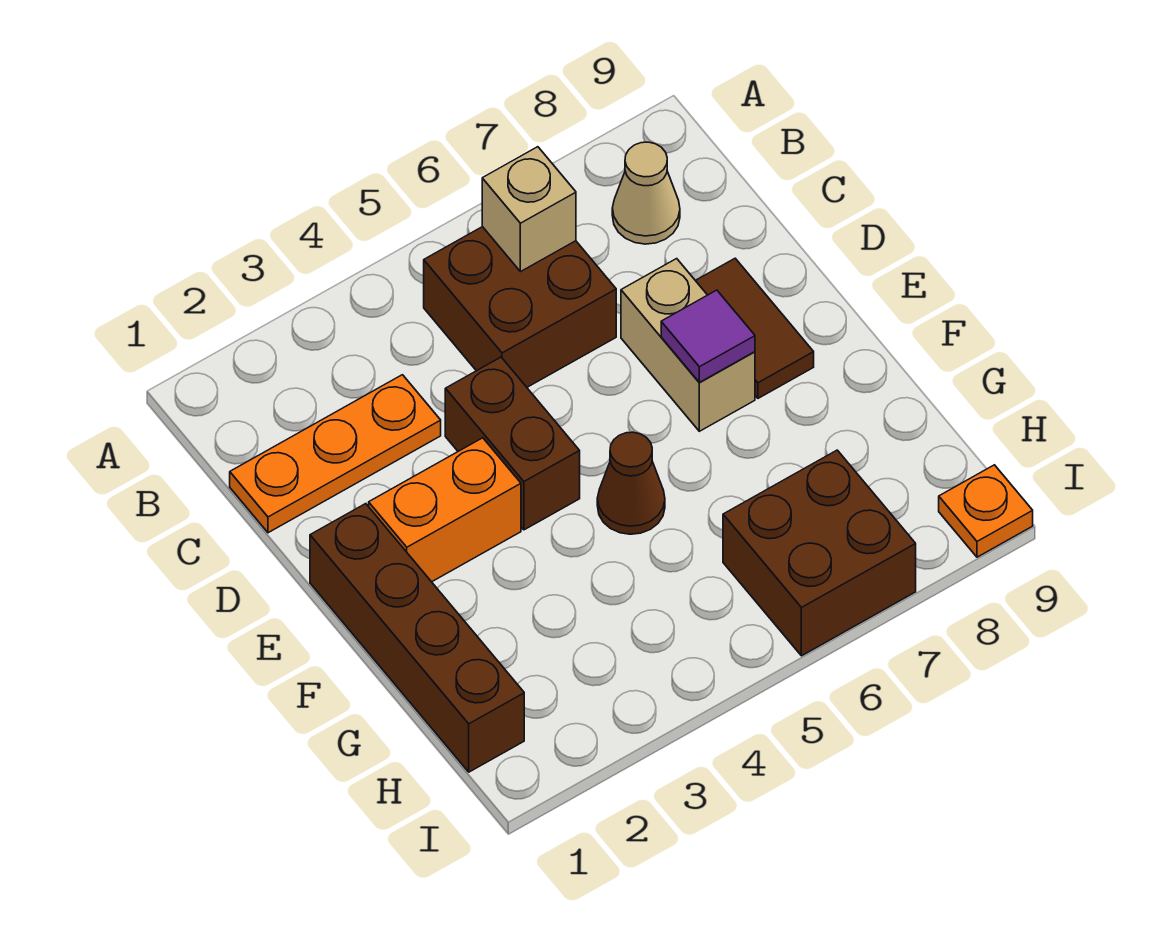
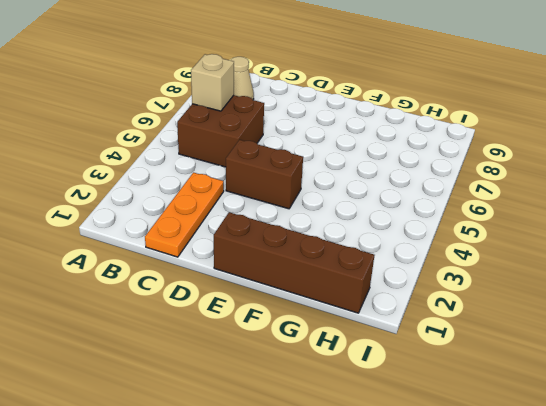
none -> tan brick D7:E7 level 1
none -> brown tile D8:E8 level 1
none -> orange brick E2:E3 level 1

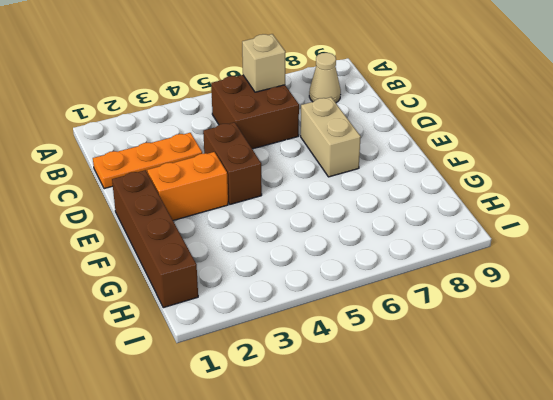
none -> brown tile D8:E8 level 1
none -> brown cone F5 level 1
none -> brown brick H6:I7 level 1

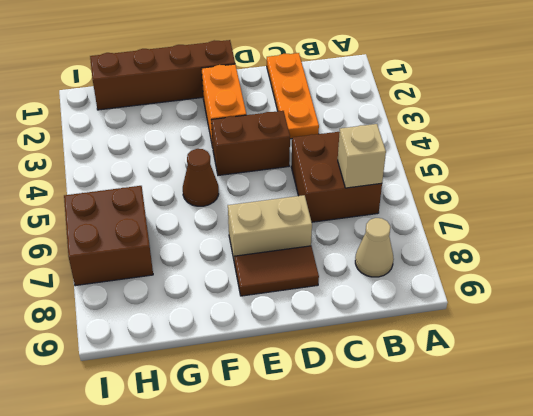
none -> orange plate I9 level 1
none -> purple tile E7 level 2

